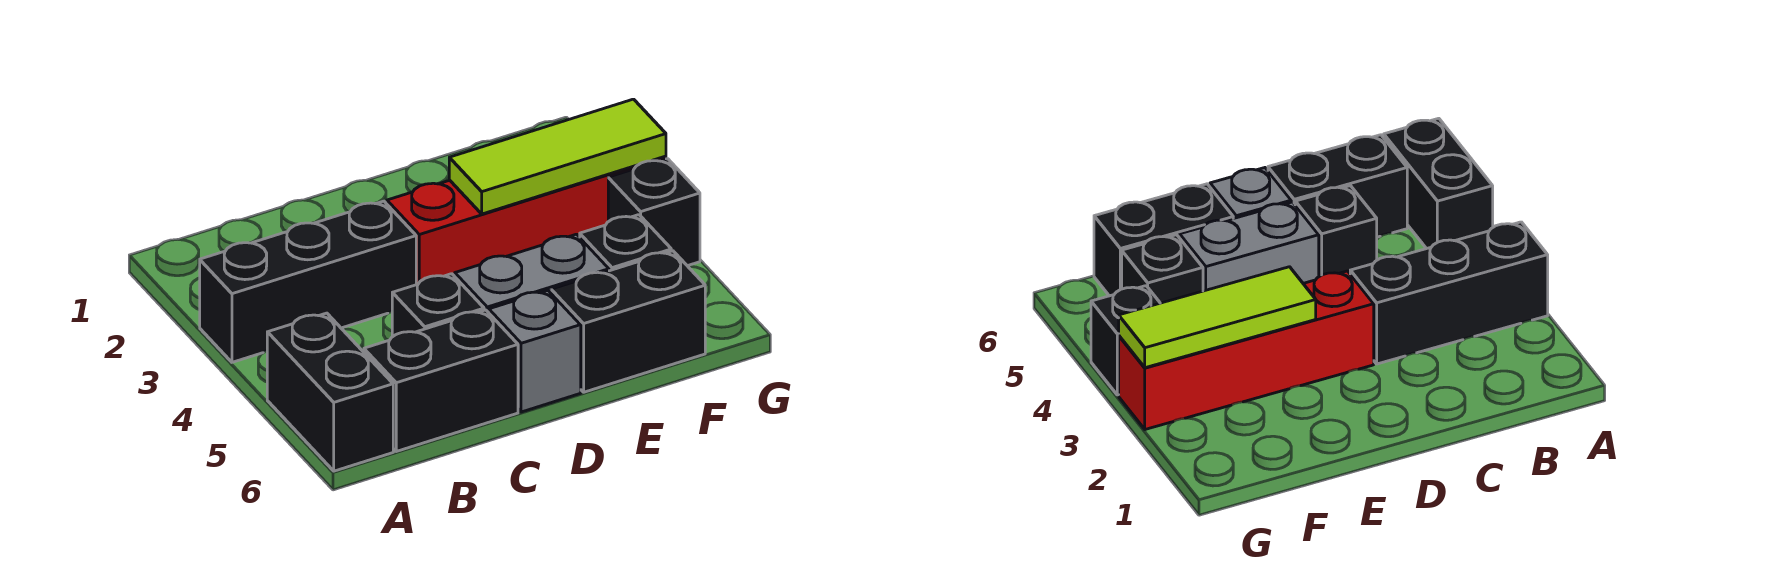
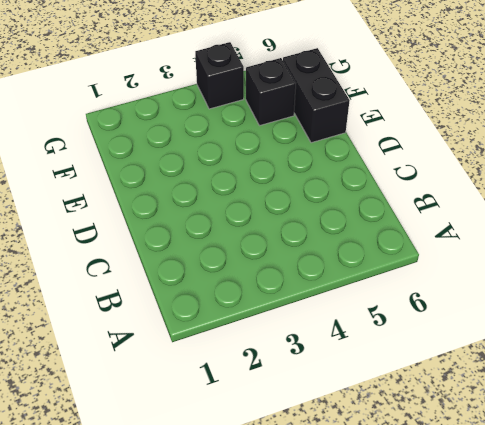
none -> black brick A3:C3 level 1
none -> black brick A5:A6 level 1

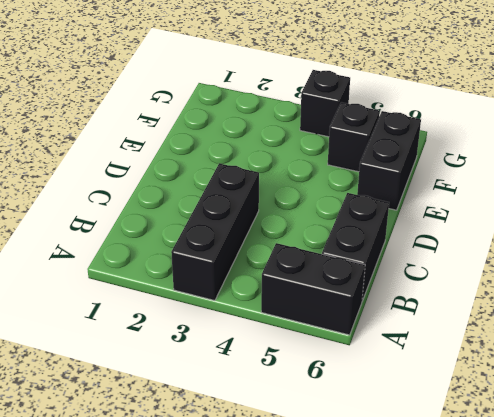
none -> black brick C5 level 1
none -> red brick D3:G3 level 1

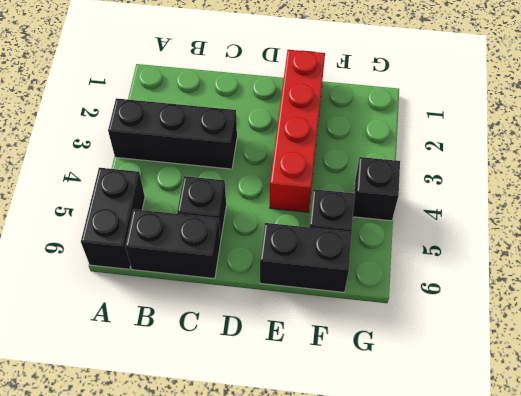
red brick E1:E4 level 1 -> red brick D3:G3 level 1
none -> grey brick D5:E5 level 1
none -> grey brick D6 level 1

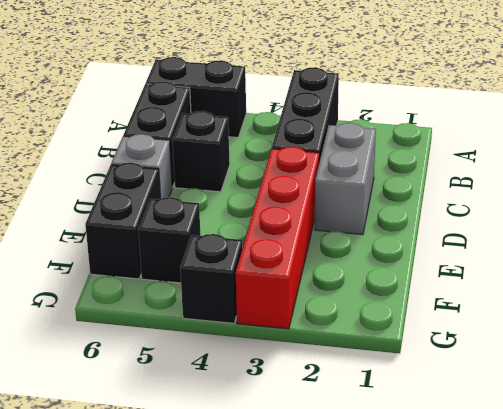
grey brick C2:D2 level 1 -> grey brick D5:E5 level 1
none -> lime tile E3:G3 level 2

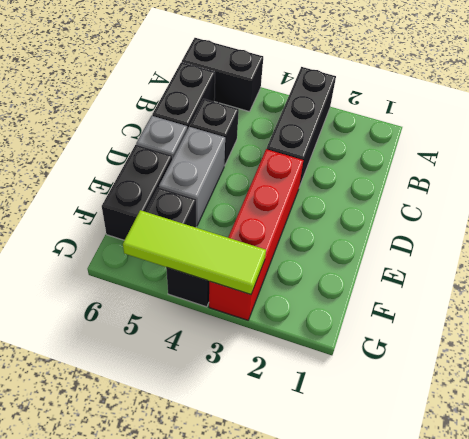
lime tile G3:G5 level 2 -> lime tile E3:G3 level 2

